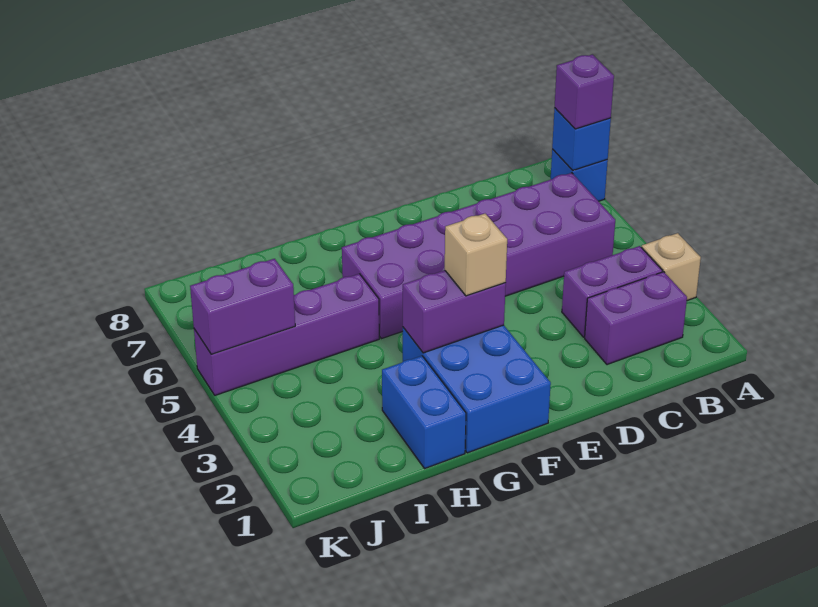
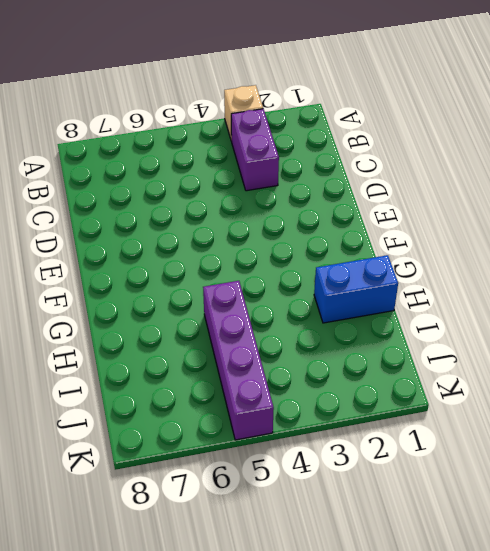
none -> blue brick A7 level 1
none -> purple brick B2:C2 level 1
none -> purple brick B5:G6 level 1

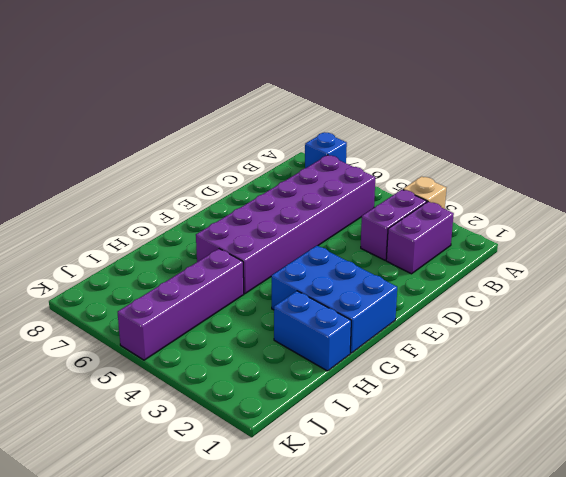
none -> blue brick A7 level 2
none -> purple brick F3:G3 level 2
none -> purple brick J5:K5 level 2

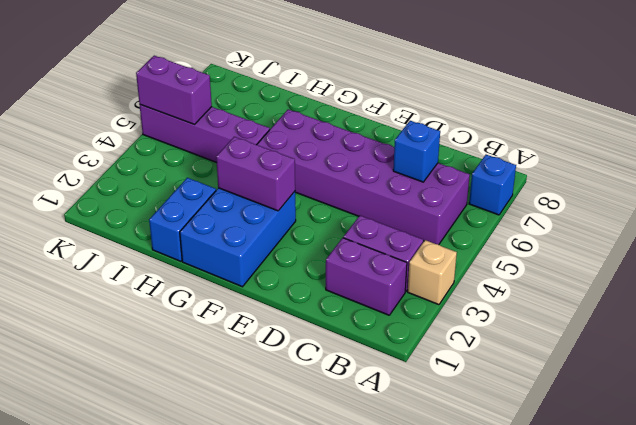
blue brick C6 level 2 -> blue brick A7 level 2
none -> purple brick A7 level 3
none -> tan brick F3 level 3

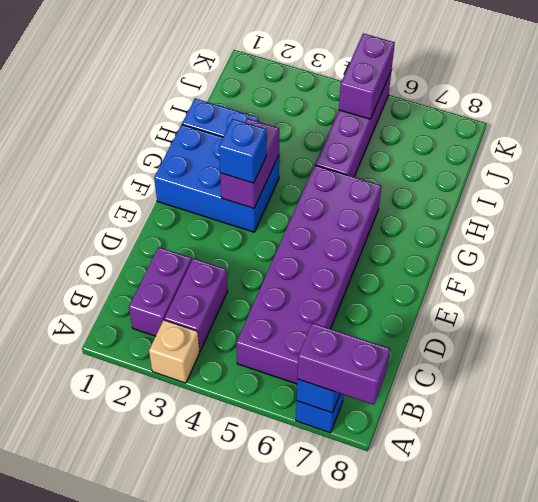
purple brick A7:A8 level 3 -> purple brick A7 level 3
blue brick F3 level 3 -> tan brick F3 level 3

